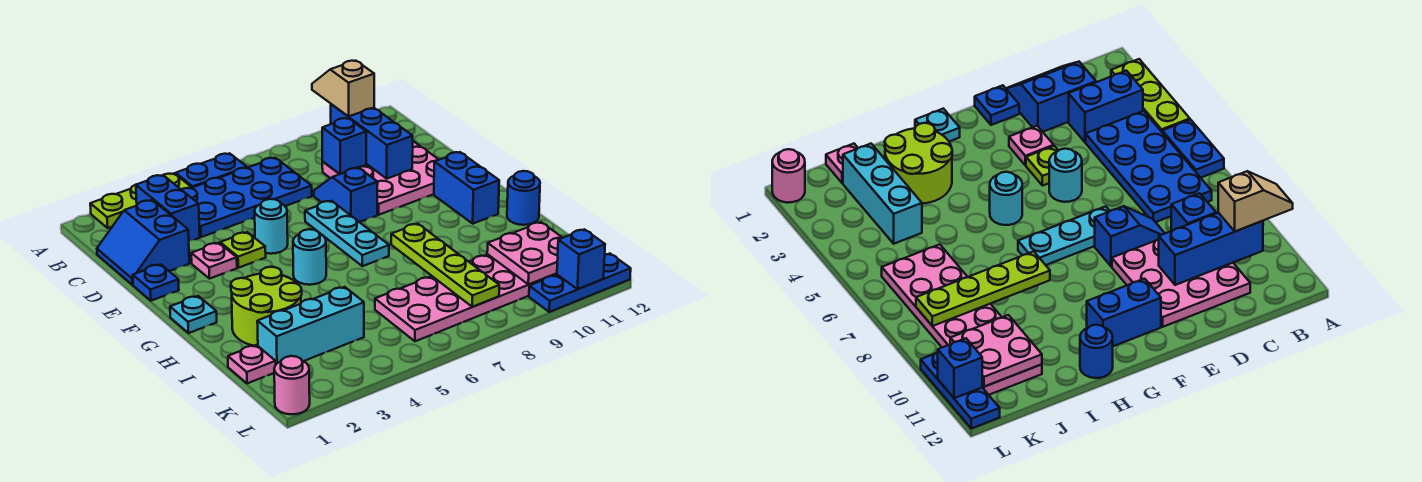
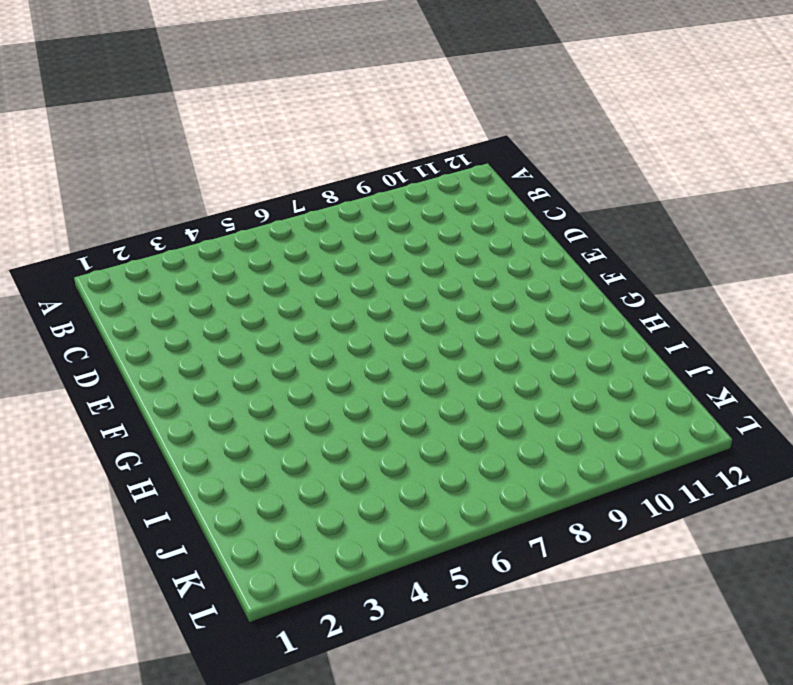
none -> lime plate A2:A4 level 1
none -> blue plate A5:A6 level 1
none -> blue brick B3:C3 level 1

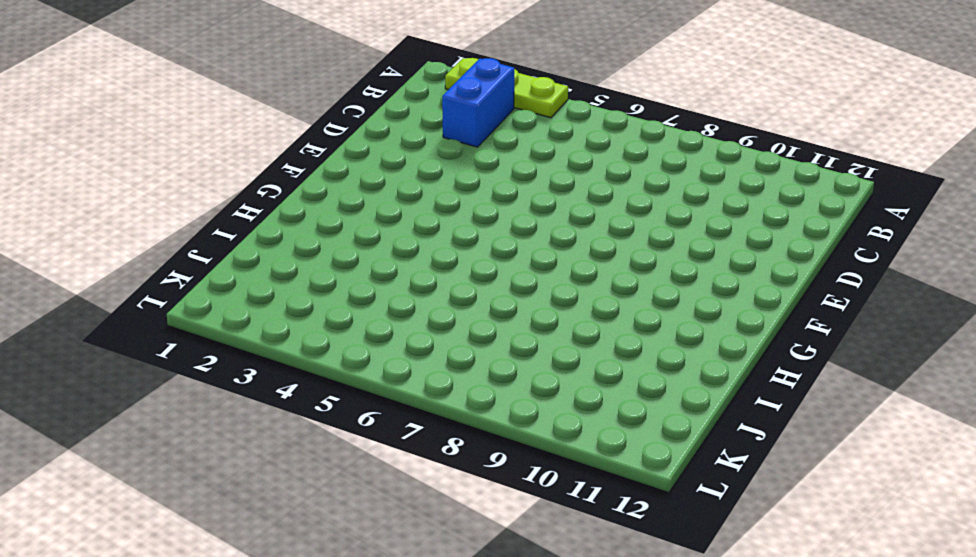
none -> blue plate A5:A6 level 1
none -> blue plate B4:C7 level 1
none -> blue slope C1:D2 level 1 top 2

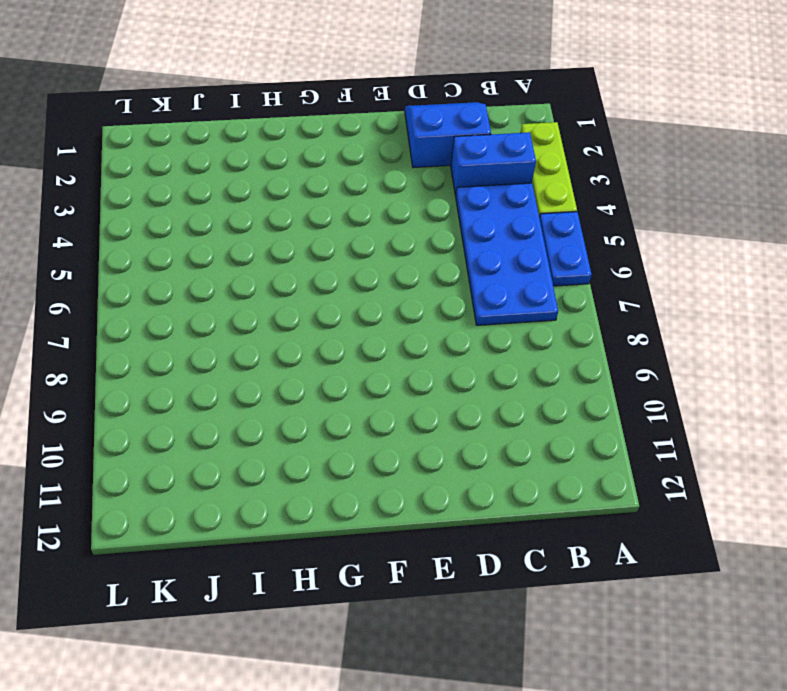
none -> pink plate C9:E11 level 1
none -> blue slope D8:E8 level 1 top E
none -> blue plate E1 level 1

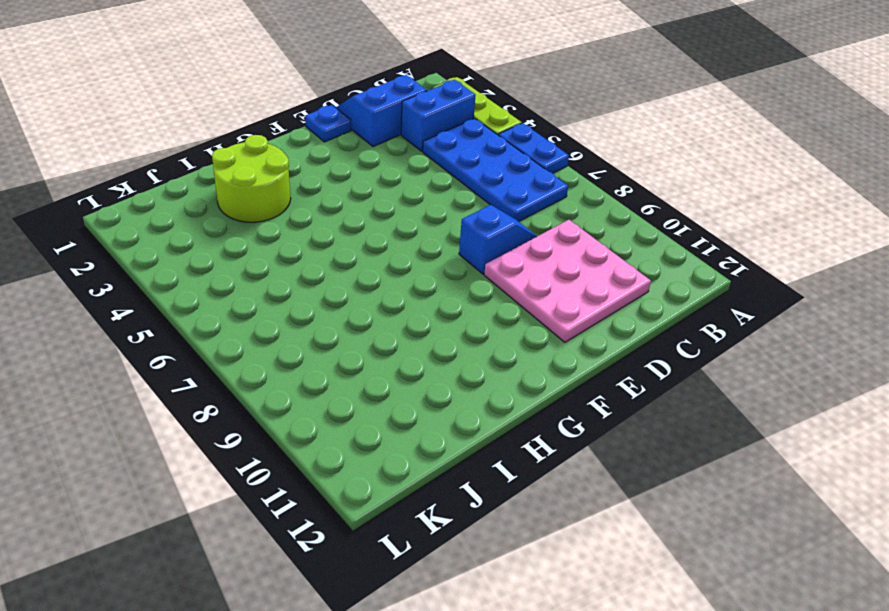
none -> pink plate E3 level 1
none -> lime plate E4 level 1
none -> cyan round brick E5 level 1

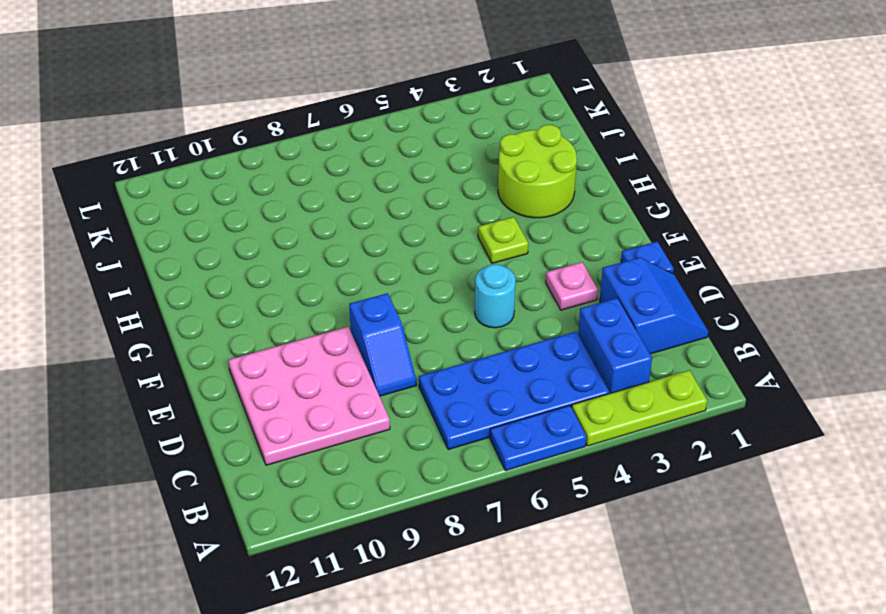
lime plate G4 level 1 -> lime plate E4 level 1
none -> cyan plate E7:G7 level 1
none -> blue brick F11:G11 level 1
none -> cyan plate G1 level 1

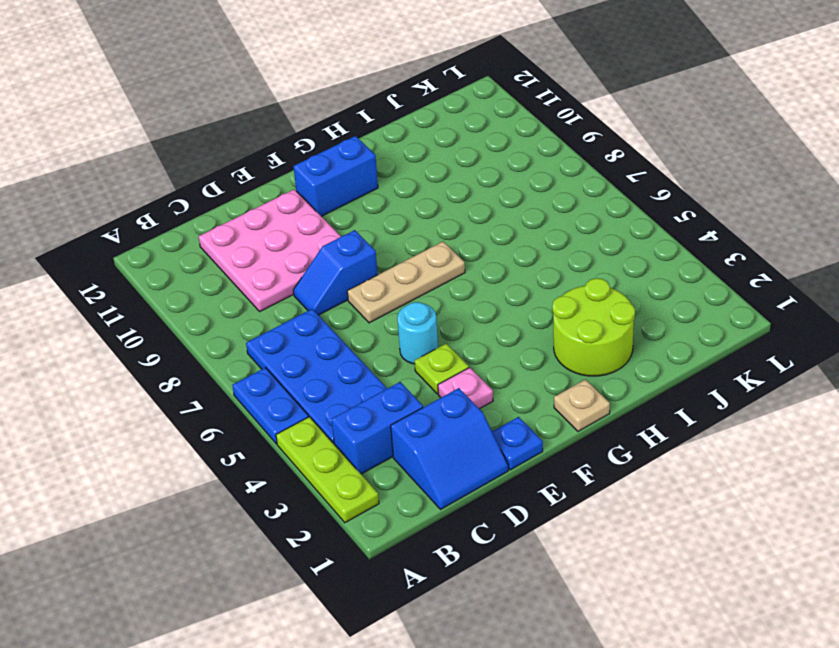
tan plate E7:G7 level 1 -> cyan plate E7:G7 level 1
tan plate G1 level 1 -> cyan plate G1 level 1
none -> cyan round brick G5 level 1
none -> blue round brick H12 level 1
none -> pink plate J1 level 1

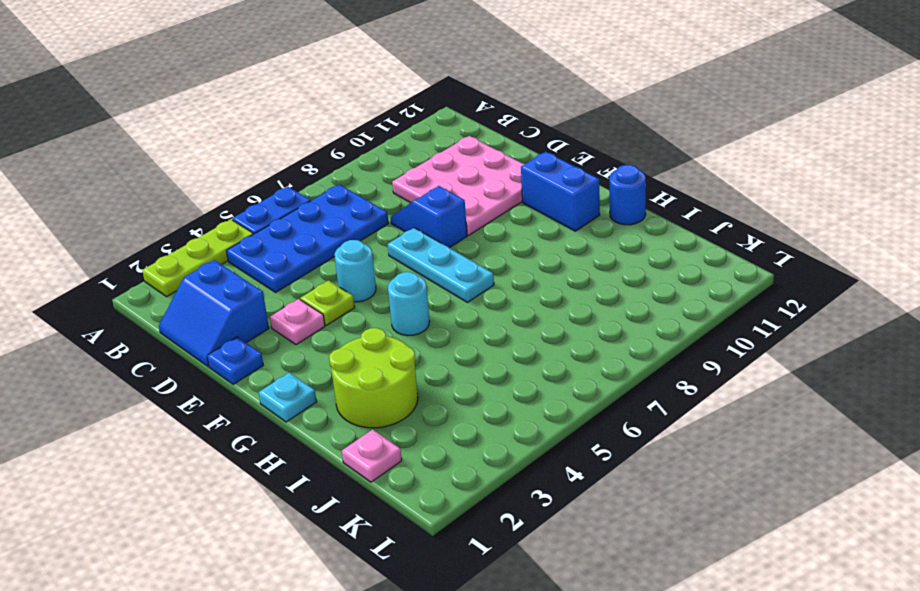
none -> blue brick B3:C3 level 1
none -> cyan brick J2:J4 level 1
none -> pink plate J6:K11 level 1

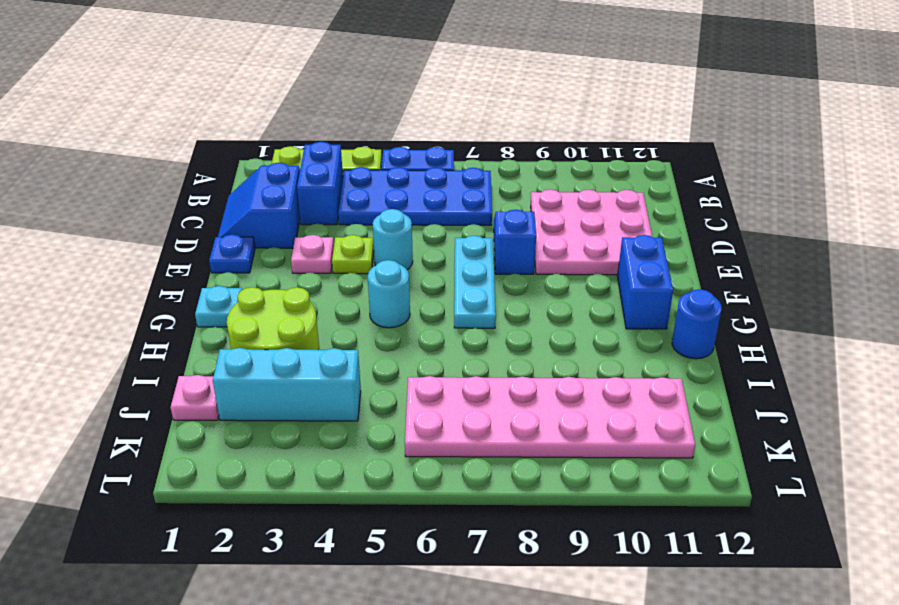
none -> pink round brick L1 level 1
none -> blue plate L10:L12 level 1
none -> blue brick B10:D10 level 2

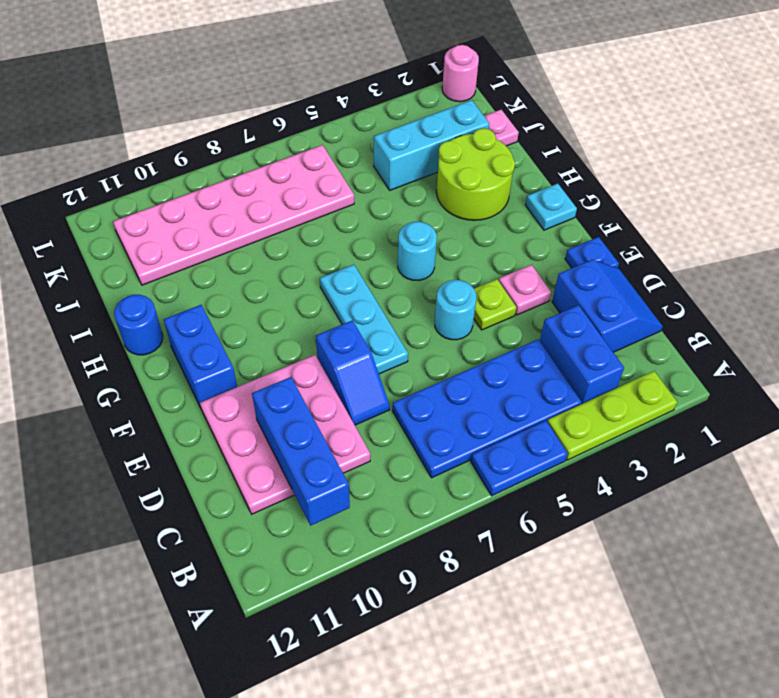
none -> blue plate L10:L12 level 1
none -> blue brick C9 level 2
none -> lime plate H8:K8 level 2

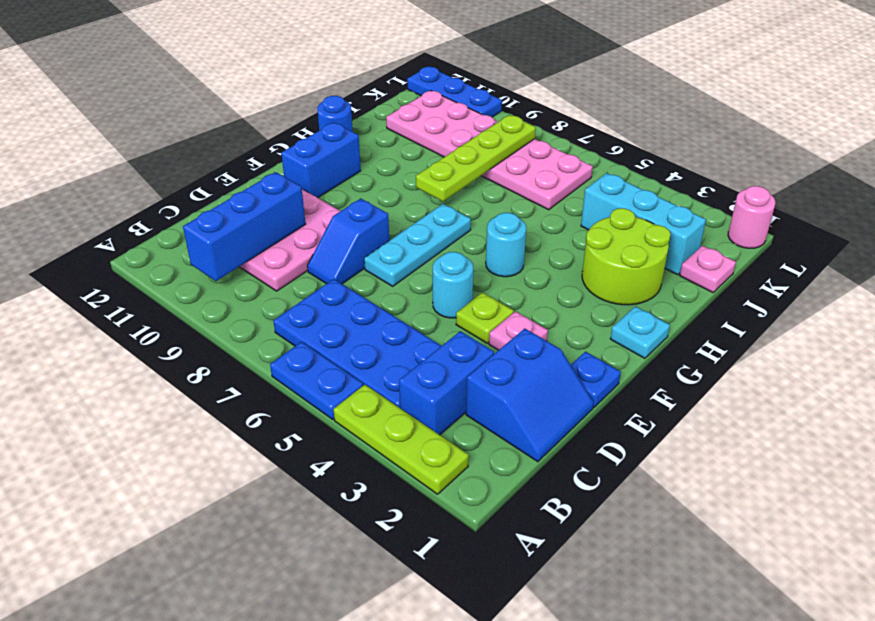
none -> blue brick C9 level 2
none -> pink plate J10:K11 level 2
none -> blue brick L11 level 2

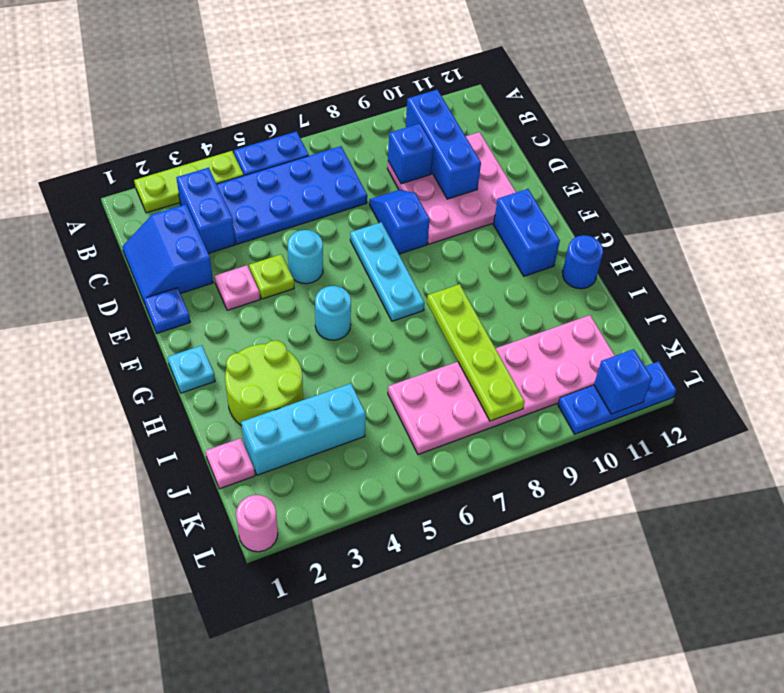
none -> pink plate J10:K11 level 2
none -> tan slope A10:B10 level 3 top B

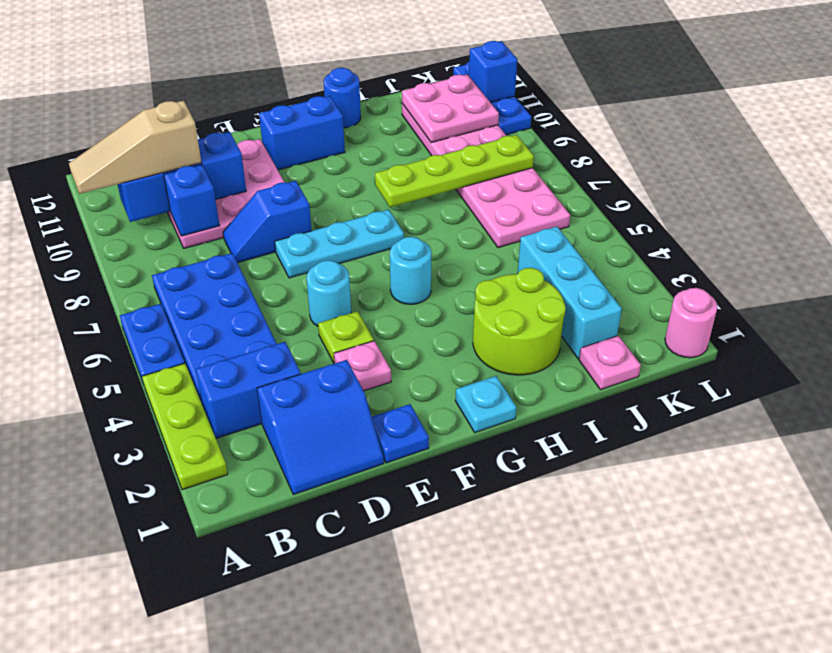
tan slope A10:C10 level 3 top C -> tan slope A10:B10 level 3 top B

